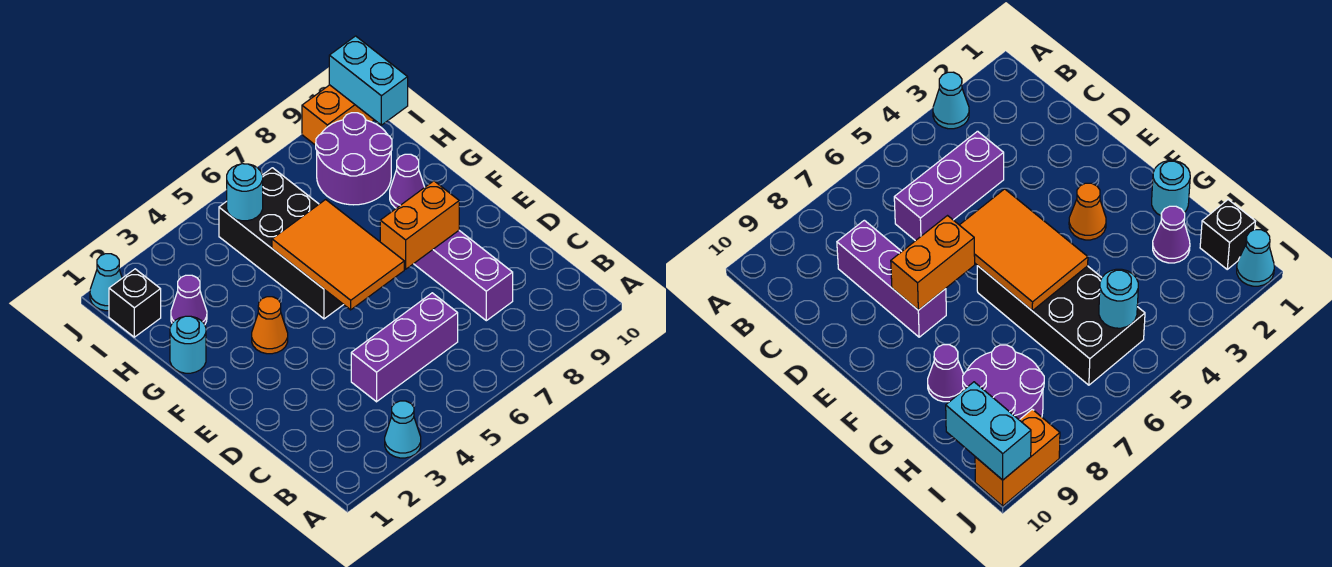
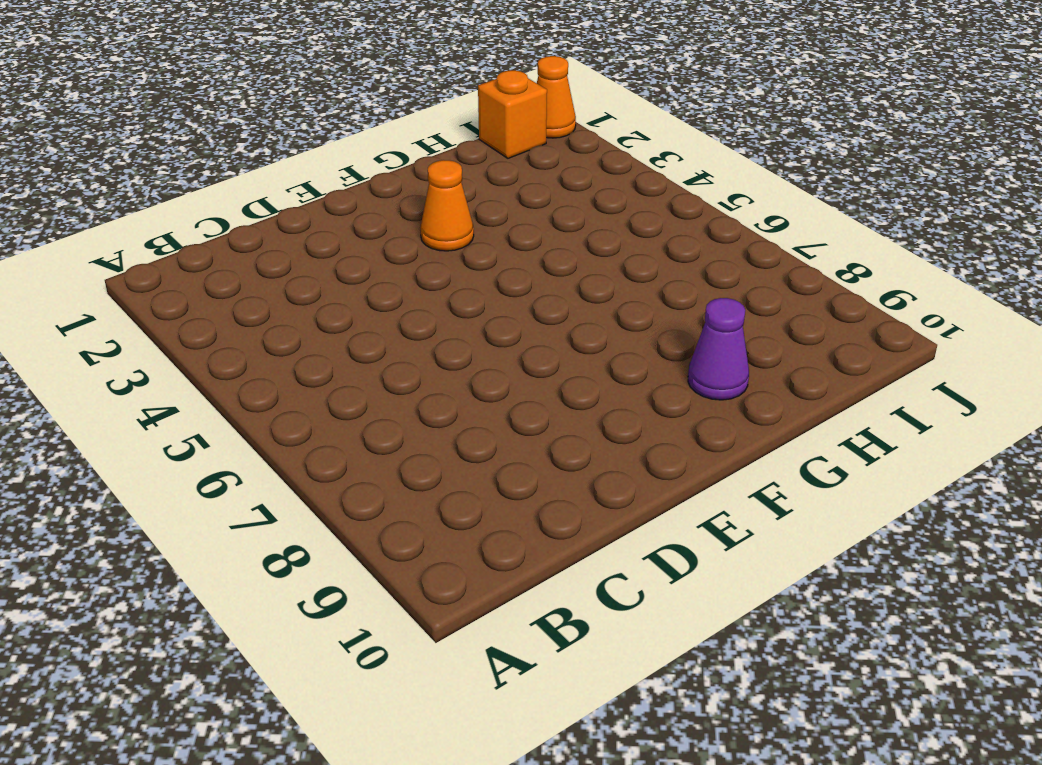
orange brick I1 level 1 -> black brick I1 level 1
orange cone J1 level 1 -> cyan cone J1 level 1
none -> cyan cone A3 level 1
none -> purple brick C4:C6 level 1
none -> purple brick C8:E8 level 1

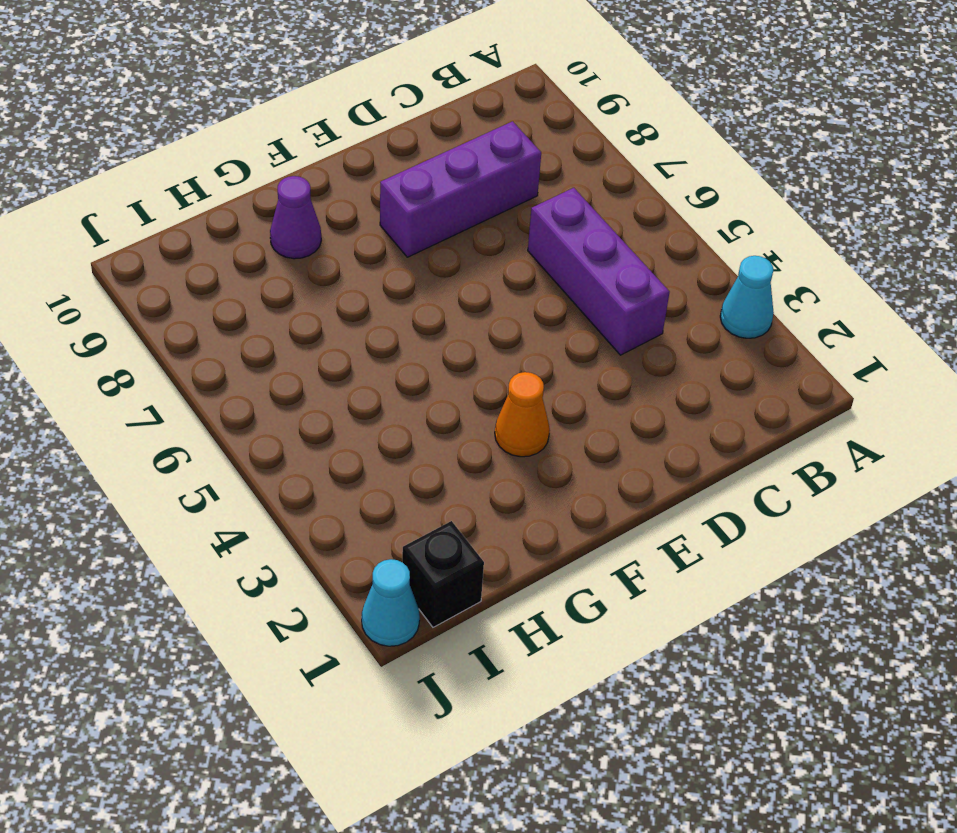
none -> black brick F5:I6 level 1
none -> cyan round brick G1 level 1
none -> purple cone H2 level 1

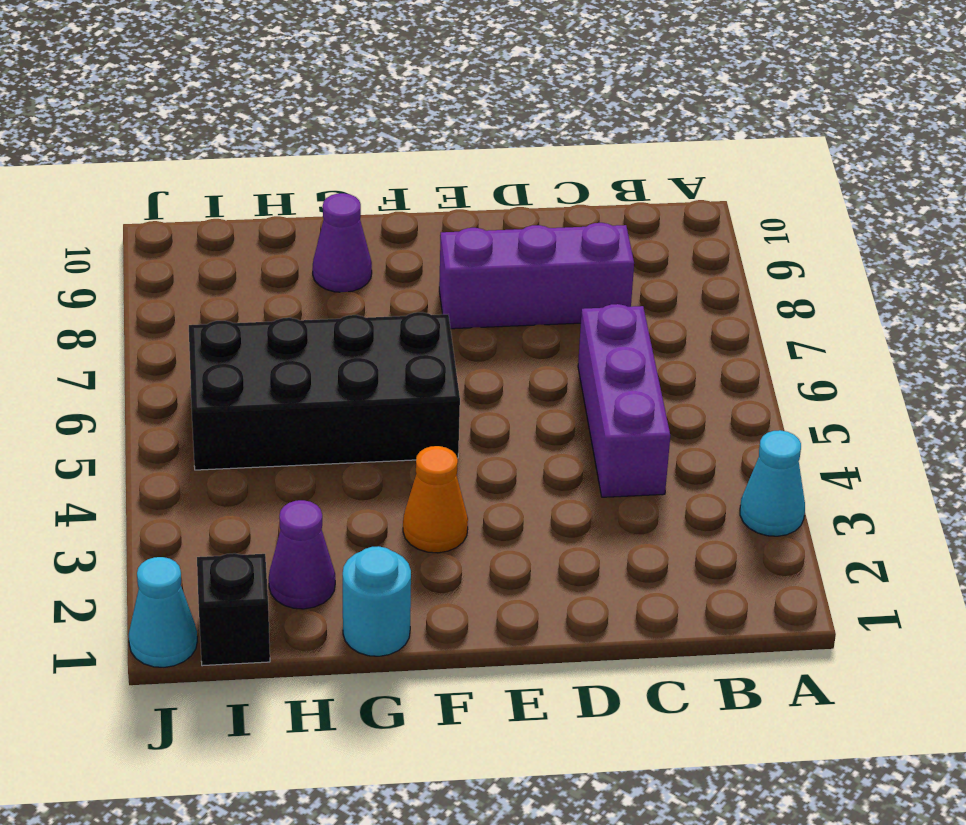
none -> purple round brick H8:I9 level 1
none -> orange brick J9:J10 level 1
none -> orange tile E5:G6 level 2

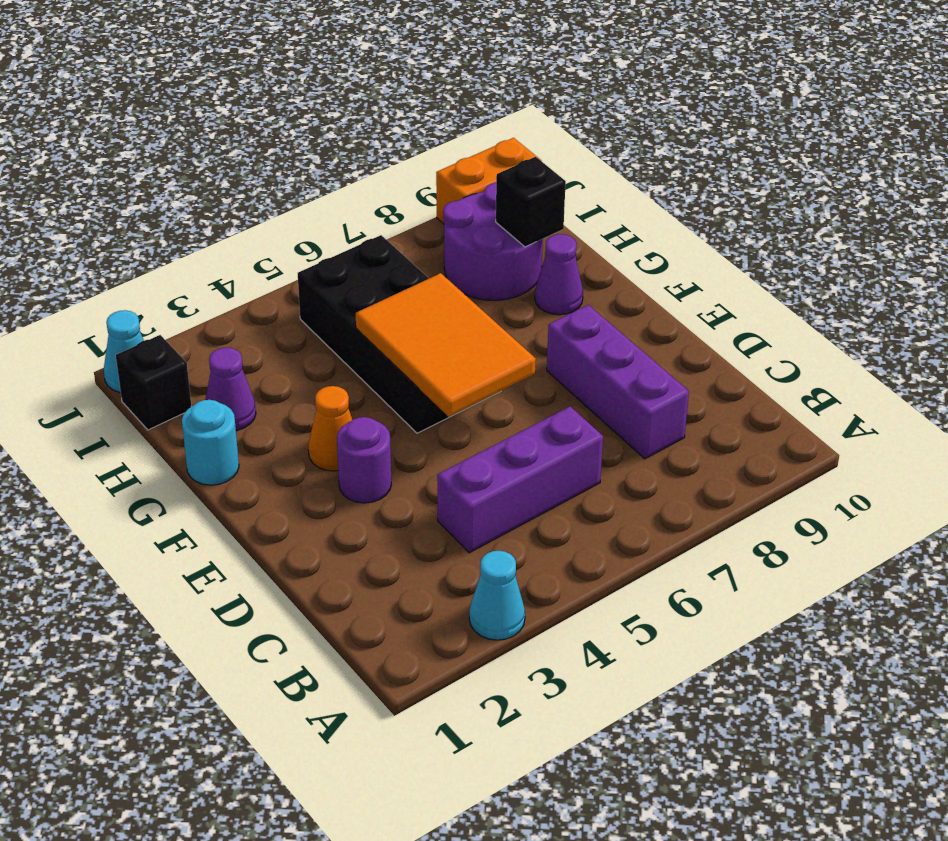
purple round brick E3 level 1 -> none
black brick H9 level 2 -> none
none -> orange brick E7:E8 level 2
none -> cyan round brick I5 level 2
none -> cyan brick I10:J10 level 2

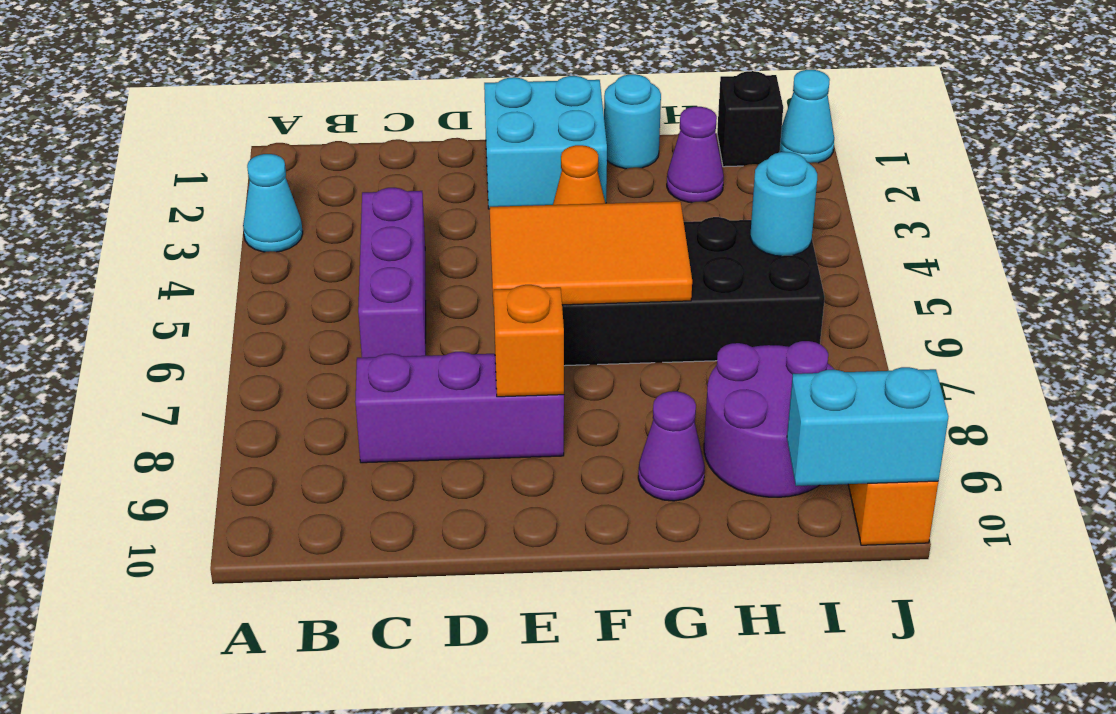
cyan brick E1:F2 level 1 -> none
orange brick E8 level 2 -> orange brick E7:E8 level 2

